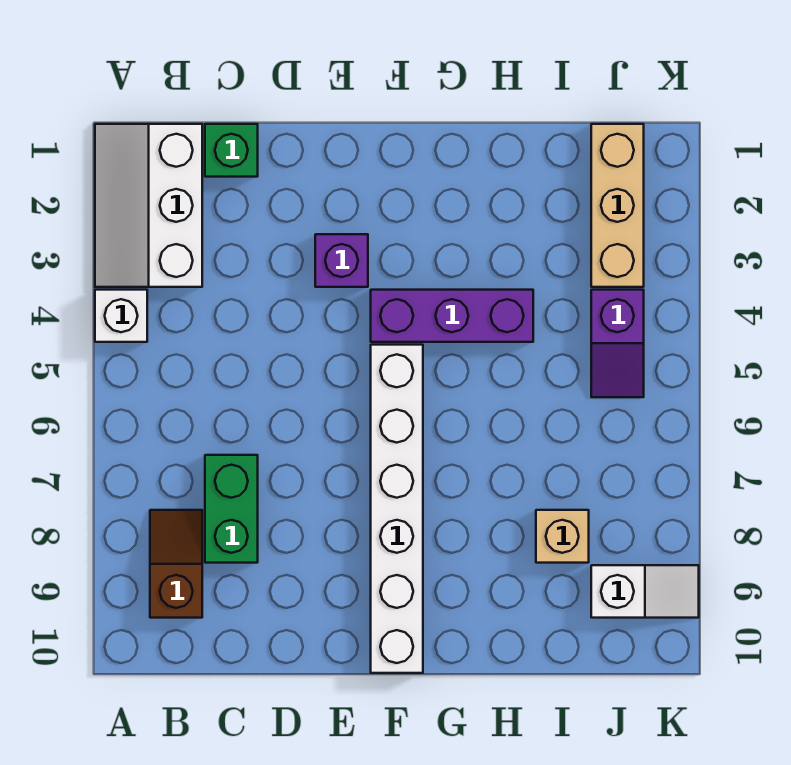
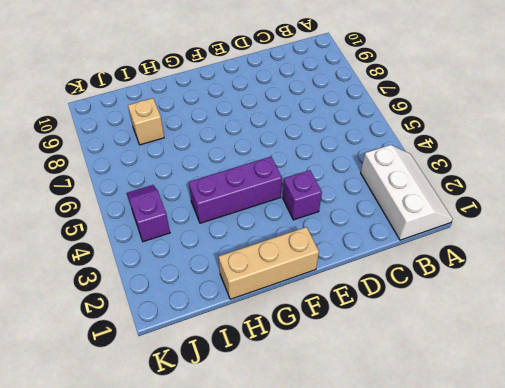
tan brick F1:H1 level 1 -> tan brick J1:J3 level 1
none -> white brick A4 level 1
none -> brown slope B8:B9 level 1 top 9
none -> green brick C1 level 1

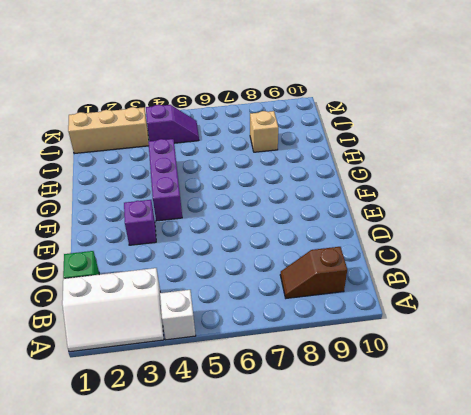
none -> green brick C7:C8 level 1
none -> white brick F5:F10 level 1
none -> white slope J9:K9 level 1 top J

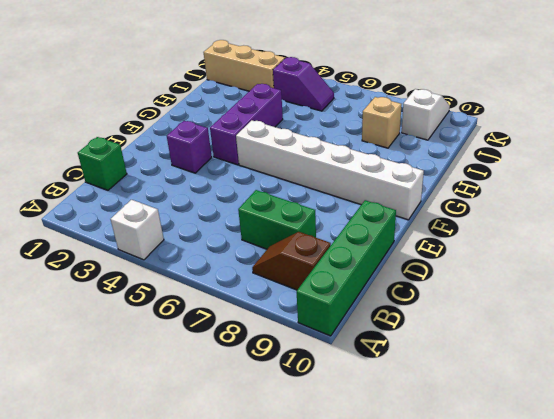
green brick A10:D10 level 1 -> none
none -> white slope A1:B3 level 1 top B

